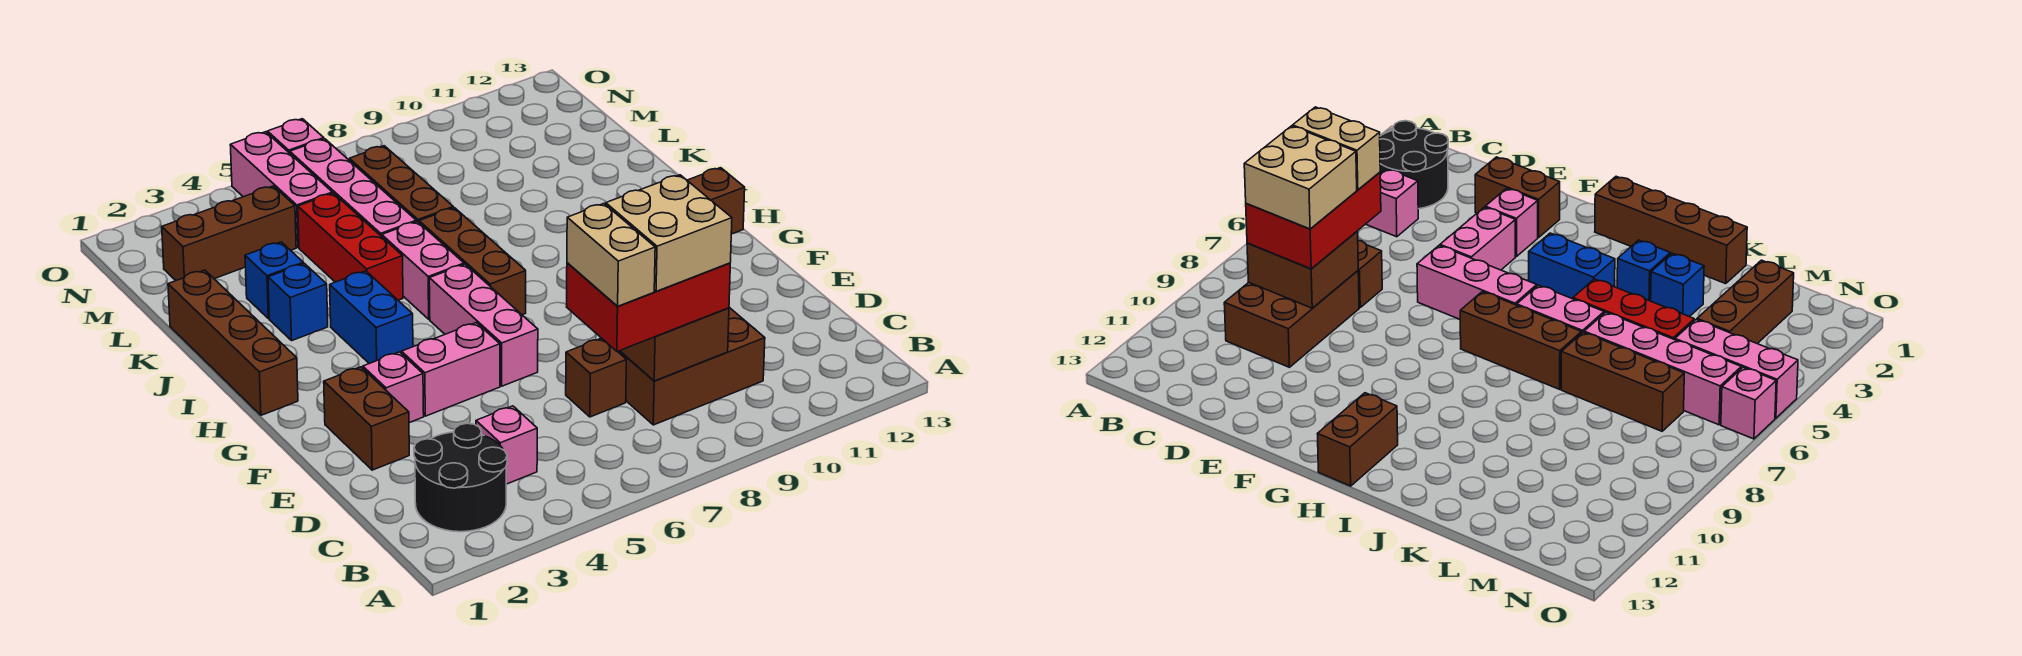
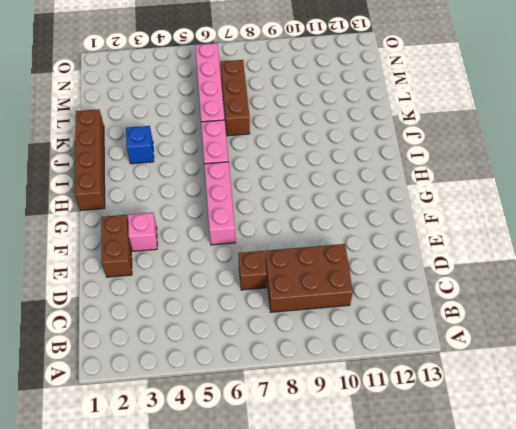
none -> black round brick B2:C3 level 1
none -> pink brick C4 level 1
none -> pink brick F4:F5 level 1

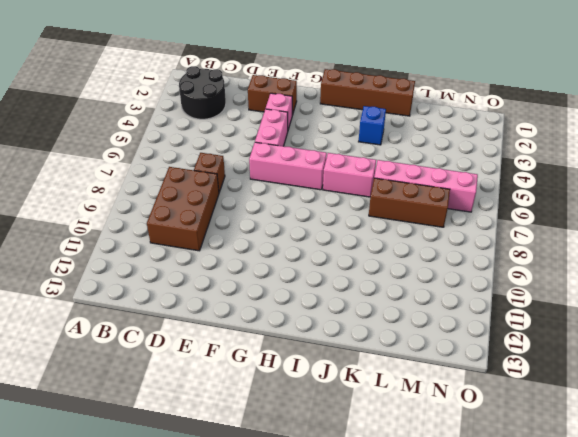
none -> pink brick C4 level 1
none -> blue brick H4:I4 level 1
none -> brown brick H7:J7 level 1

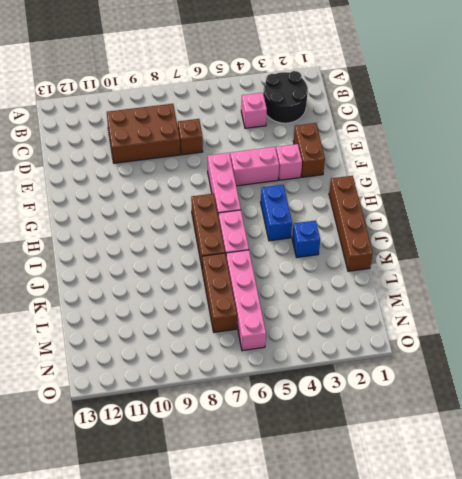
none -> brown brick H12:H13 level 1
none -> red brick J5:L5 level 1
none -> blue brick K3 level 1

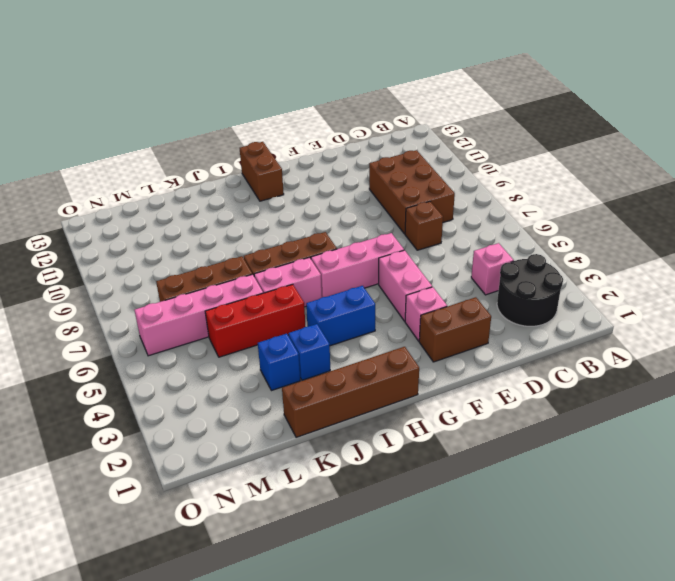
none -> brown brick M2:M4 level 1
none -> pink brick M5:O5 level 1
none -> pink brick O6 level 1

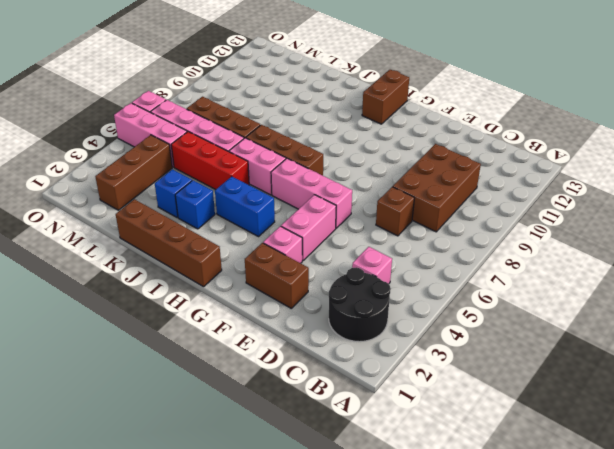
none -> brown brick C8:D9 level 2
none -> red brick C7:D9 level 3
none -> tan brick C7:D7 level 4

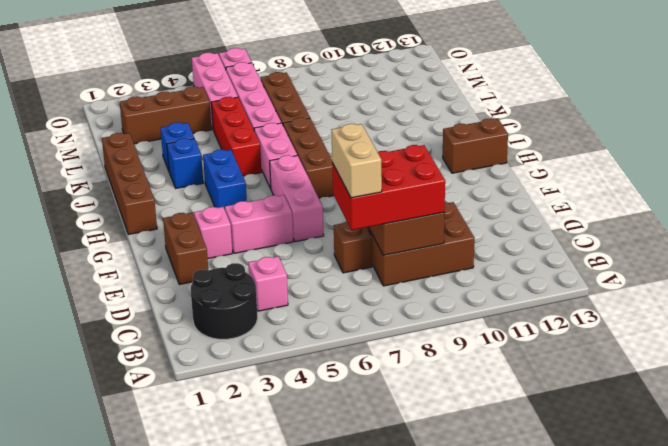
none -> tan brick C8:D9 level 4

